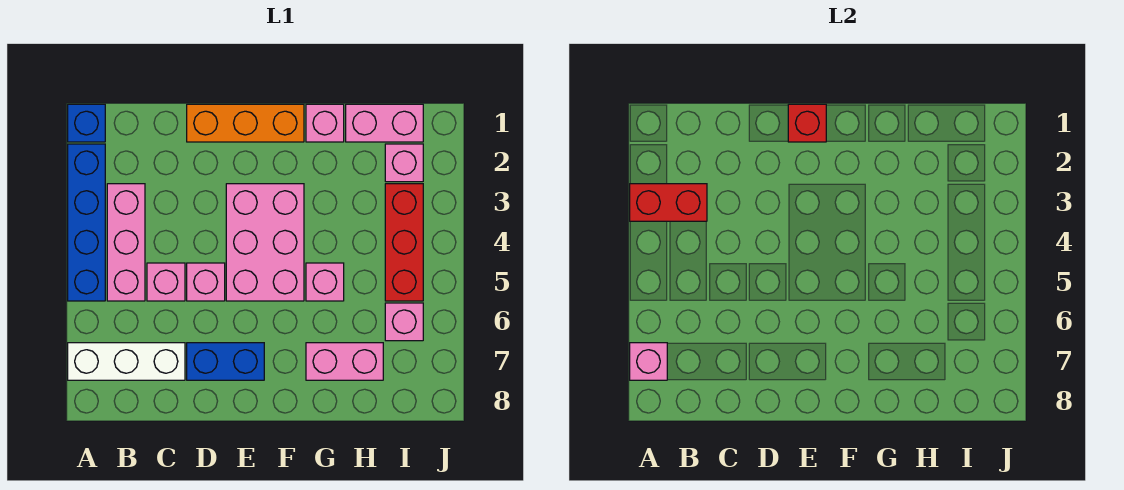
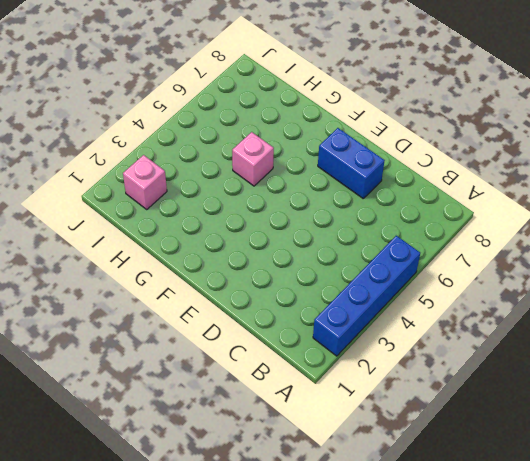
none -> blue brick A1 level 1
none -> white brick A7:C7 level 1
none -> pink brick B3:B5 level 1

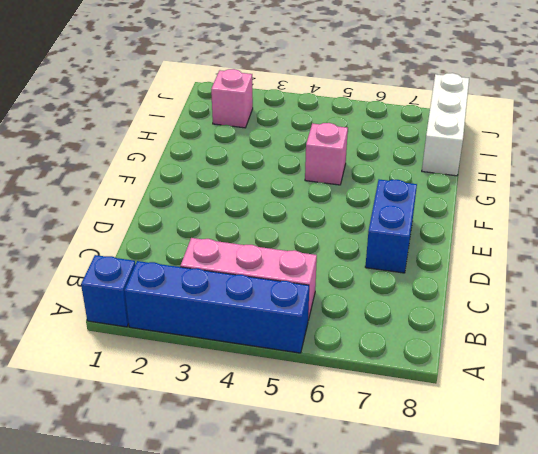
white brick H8:J8 level 1 -> white brick A7:C7 level 1
none -> pink brick C5 level 1
none -> orange brick D1:F1 level 1
none -> pink brick D5 level 1

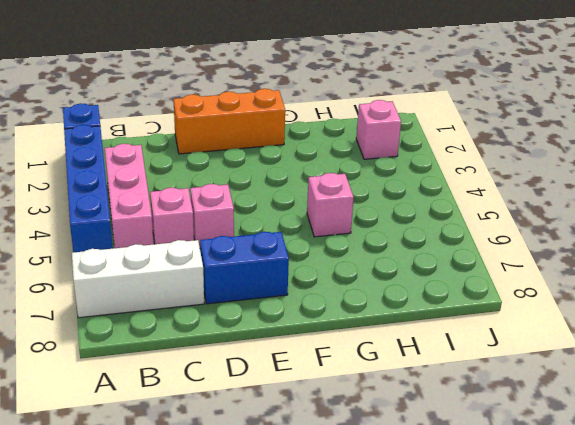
none -> pink brick E3:F5 level 1
none -> pink brick G1 level 1
none -> pink brick G7:H7 level 1

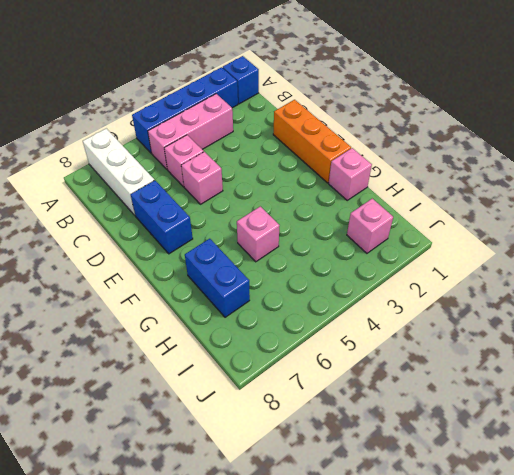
blue brick G7:H7 level 1 -> pink brick G7:H7 level 1
none -> pink brick E3:F5 level 1
none -> pink brick H1:I1 level 1
none -> red brick I3:I5 level 1

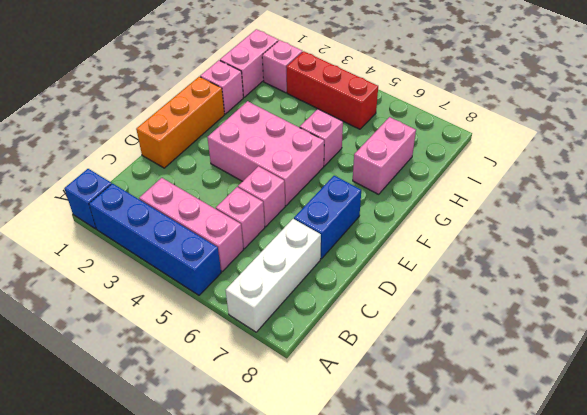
none -> pink brick I6 level 1
none -> red brick A3:B3 level 2
none -> pink brick A7 level 2

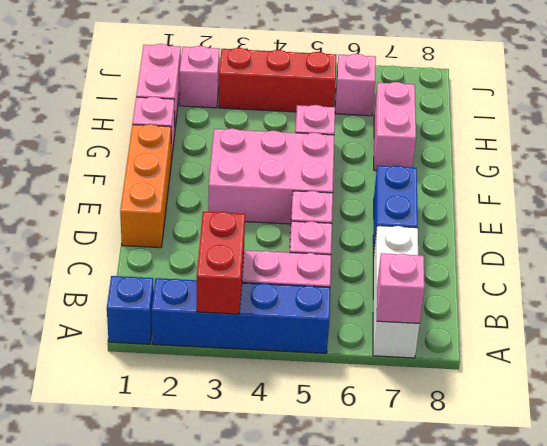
none -> red brick E1 level 2

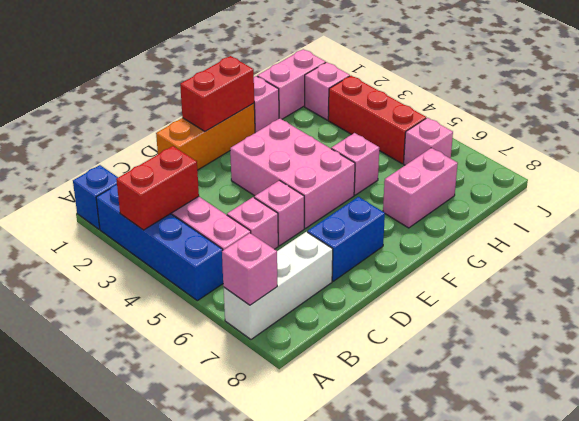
red brick E1:F1 level 2 -> red brick E1 level 2

